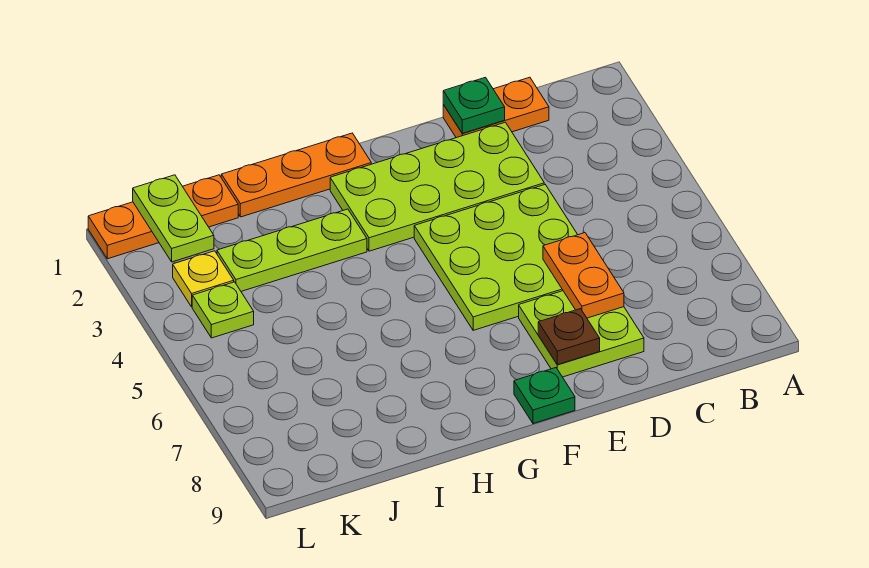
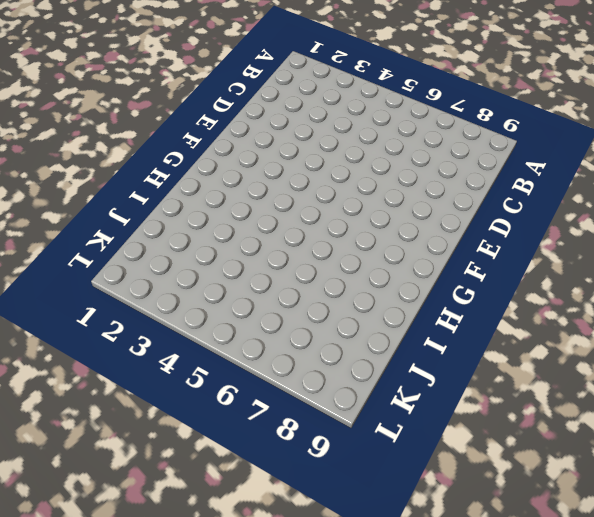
none -> orange plate C1:D1 level 1
none -> lime plate D2:G3 level 1
none -> lime plate D4:F6 level 1

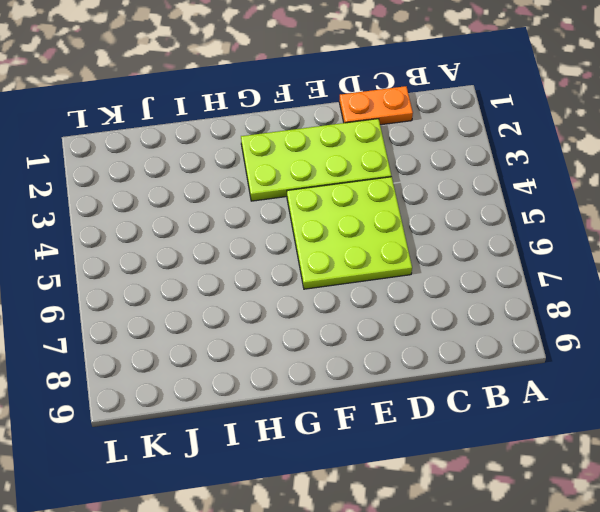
none -> lime plate D7:E8 level 1
none -> green plate F9 level 1
none -> orange plate G1:I1 level 1

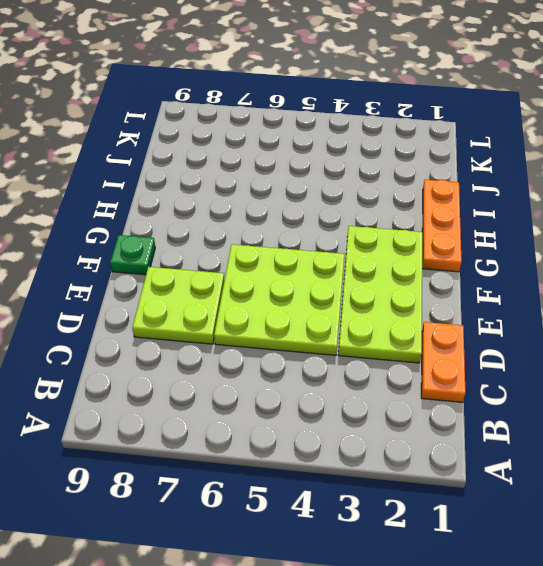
none -> lime plate H3:J3 level 1
none -> orange plate J1:L1 level 1
none -> yellow plate K3 level 1

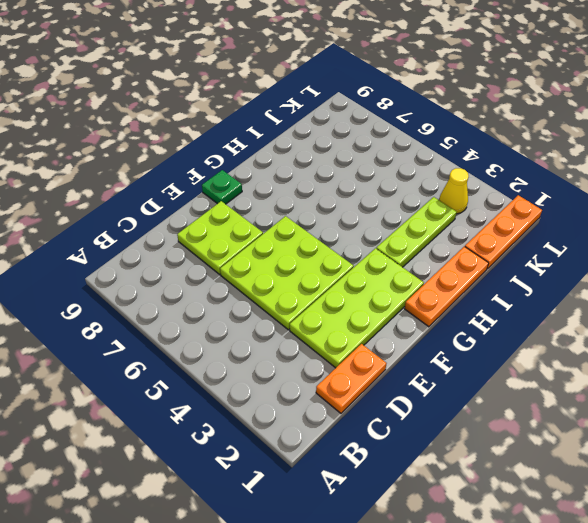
yellow cone K3 level 1 -> yellow plate K3 level 1
none -> lime plate K4 level 1
none -> green plate D1 level 2
none -> orange plate D6:D7 level 2

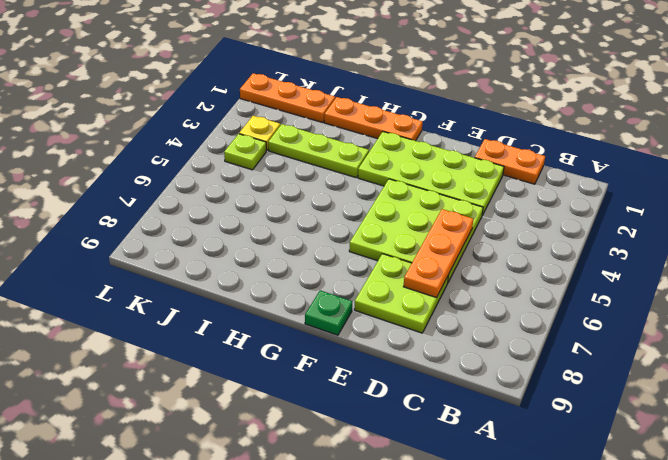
orange plate D5:D7 level 2 -> orange plate D6:D7 level 2
none -> green plate D1 level 2
none -> brown plate E8 level 2
none -> lime plate K1:K2 level 2

